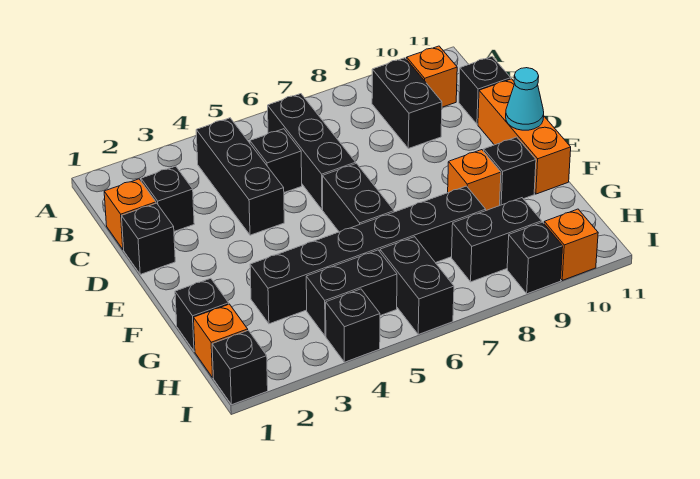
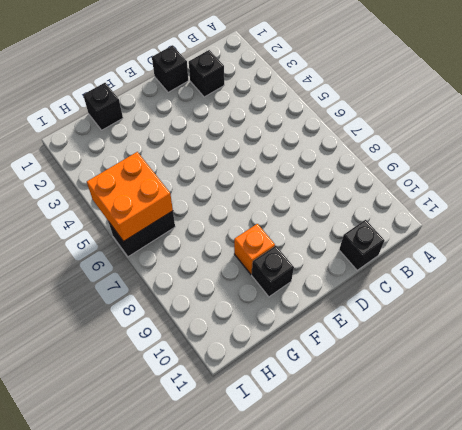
orange brick H5:I6 level 2 -> none
none -> black brick B4:D4 level 1
none -> black brick B6:D6 level 1
none -> black brick B9:C9 level 1

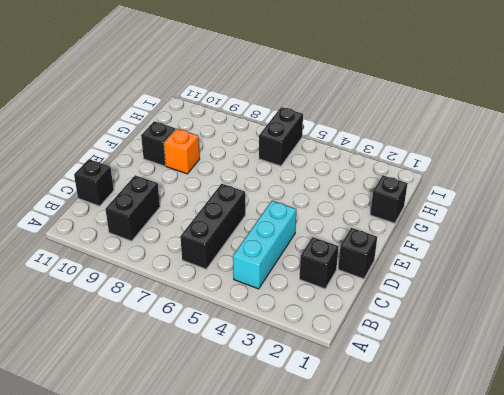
cyan brick B4:D4 level 1 -> black brick B4:D4 level 1
none -> orange brick B10 level 1
none -> orange brick C1 level 1
none -> black brick C5 level 1

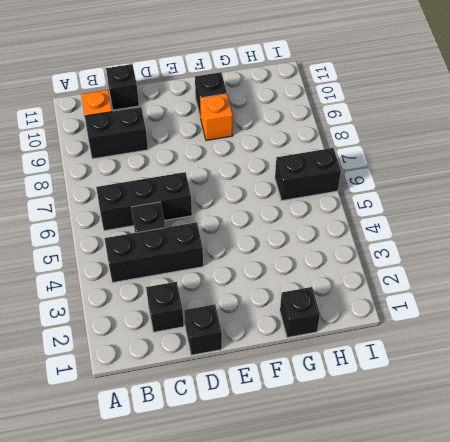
none -> orange brick C1 level 1
none -> orange brick D11:F11 level 1
none -> black brick E6:F6 level 1

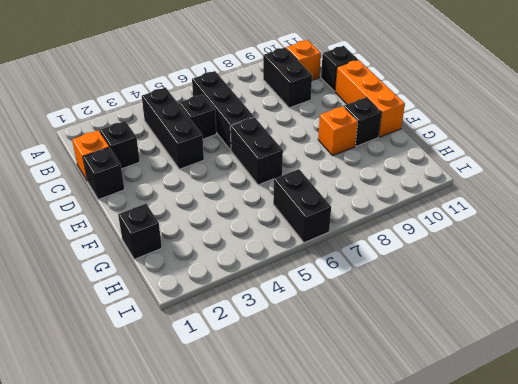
none -> black brick G3:G8 level 1
none -> orange brick H1 level 1
none -> black brick H4:H5 level 1

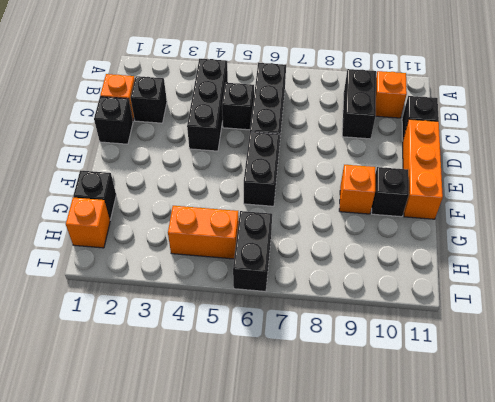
orange brick H4:H5 level 1 -> black brick H4:H5 level 1
none -> black brick G3:G8 level 1
none -> black brick H8:H9 level 1
none -> black brick I1 level 1

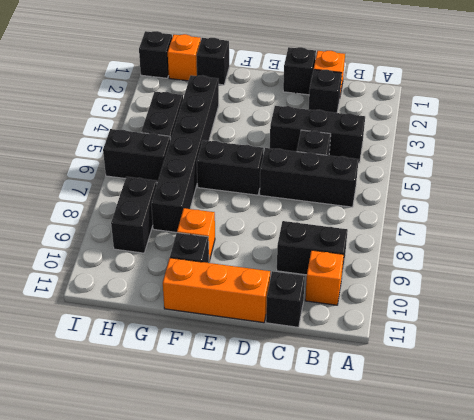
none -> black brick I4 level 1
none -> black brick I9 level 1
none -> orange brick I10 level 1

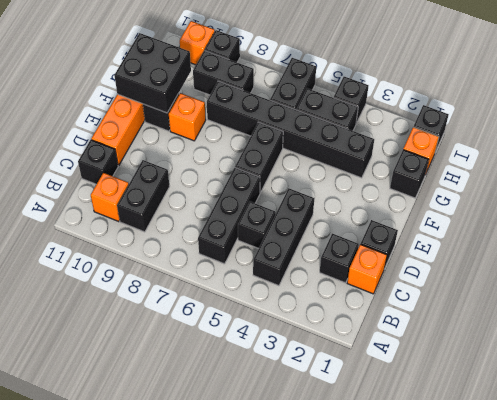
black brick F10:G11 level 2 -> none
none -> cyan cone E11 level 2

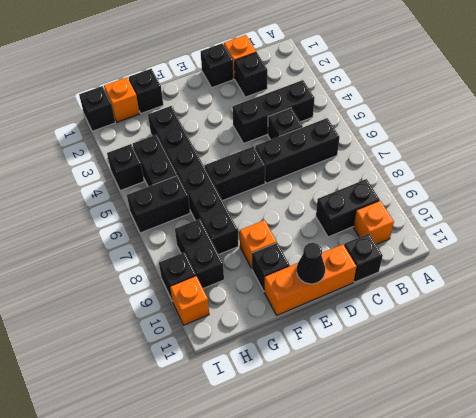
black cone E11 level 2 -> cyan cone E11 level 2

